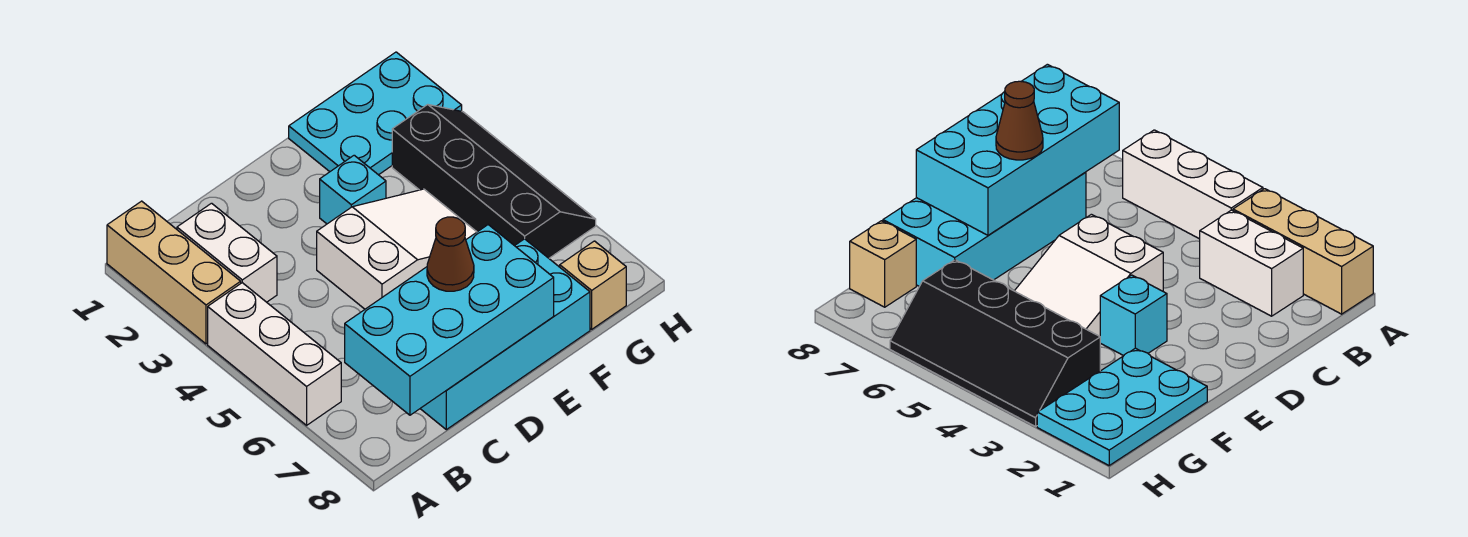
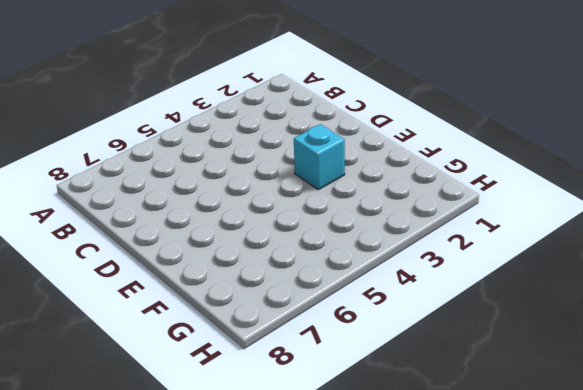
none -> tan brick A1:A3 level 1
none -> white brick A4:A6 level 1

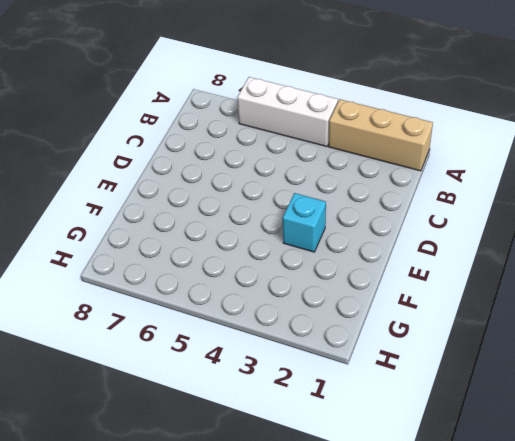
none -> white brick B2:B3 level 1
none -> cyan brick C7:F8 level 1

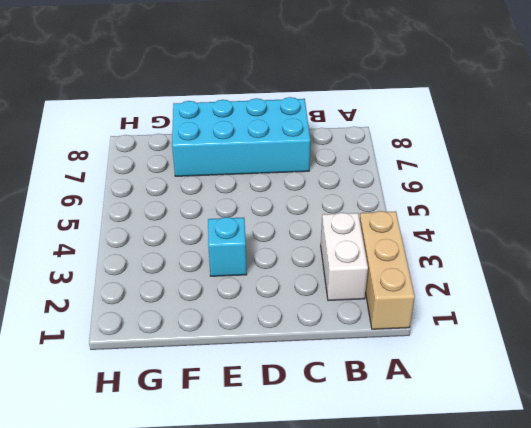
none -> white brick A4:A6 level 1
none -> white slope D4:F5 level 1 top D

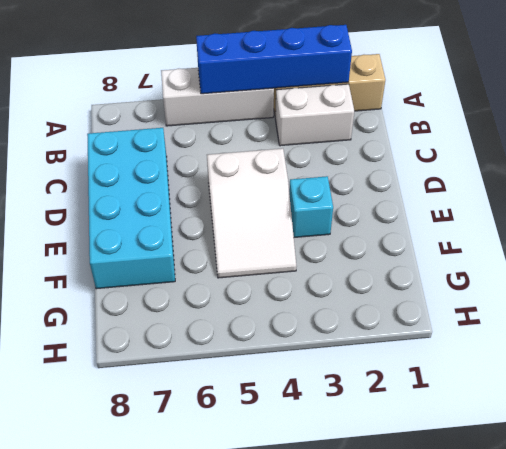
blue brick A2:A5 level 2 -> none
none -> cyan plate F1:H2 level 1
none -> black slope G3:H6 level 1 top G

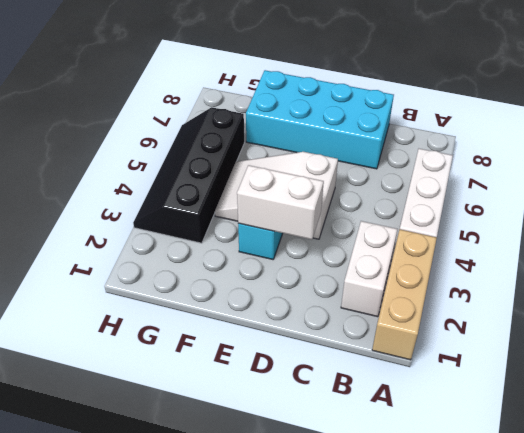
white brick D3:E3 level 2 -> none
none -> cyan plate F1:H2 level 1
none -> tan brick G8 level 1

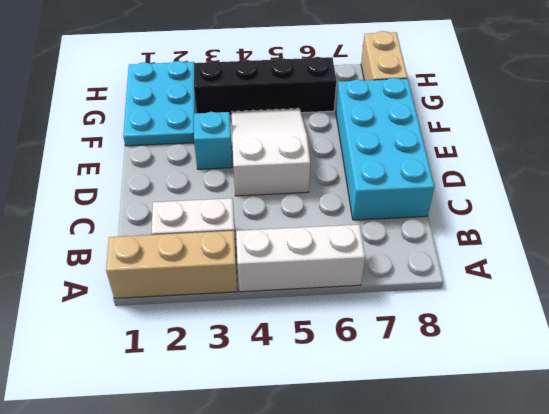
tan brick G8:H8 level 1 -> tan brick G8 level 1
none -> cyan brick B7:E8 level 2
none -> brown cone D7 level 3

